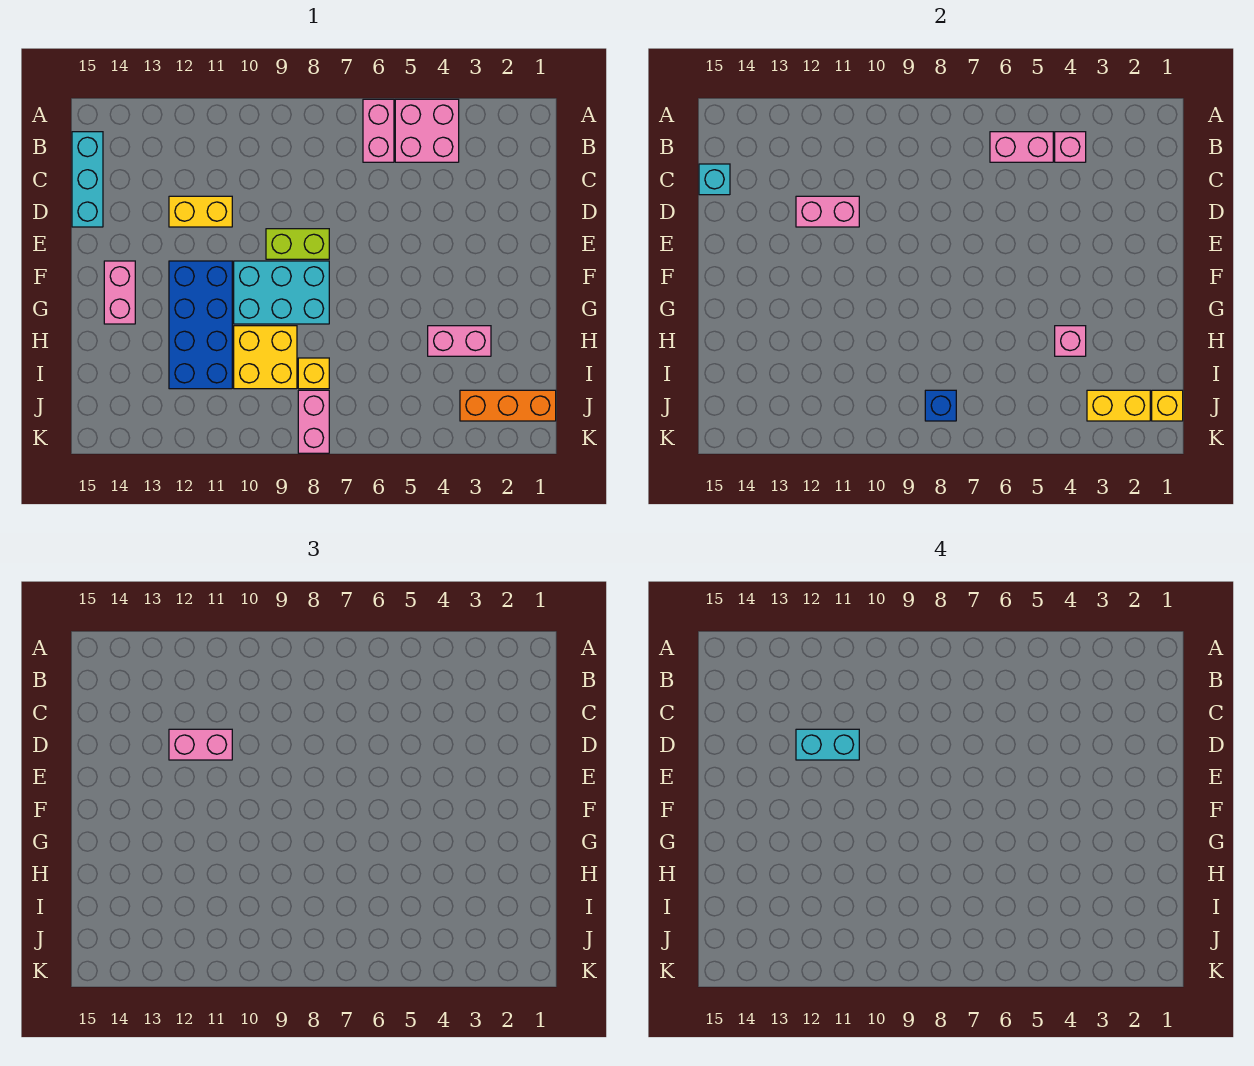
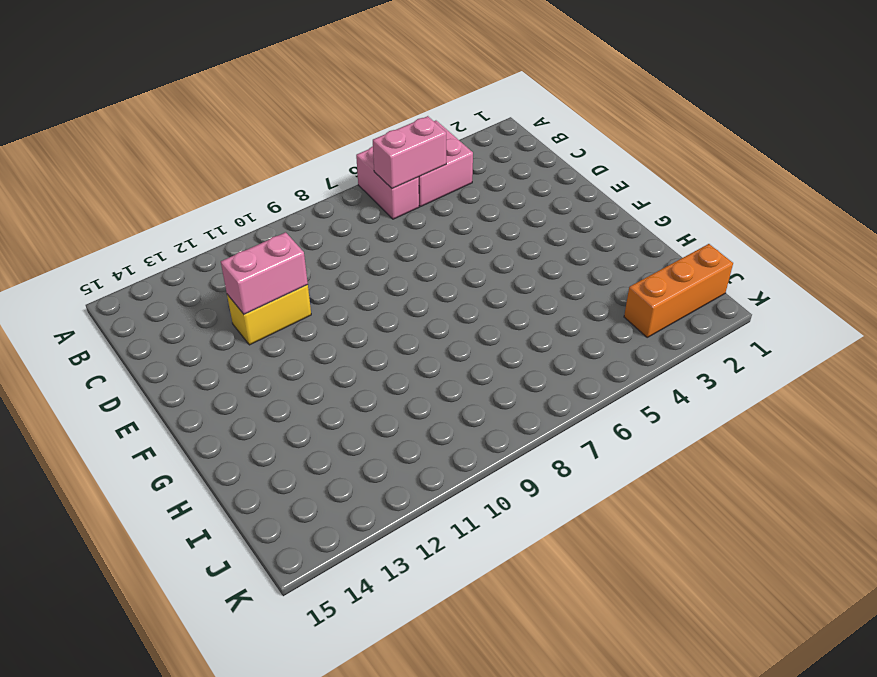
none -> cyan brick B15:D15 level 1
none -> lime brick E8:E9 level 1
none -> cyan brick F8:G10 level 1

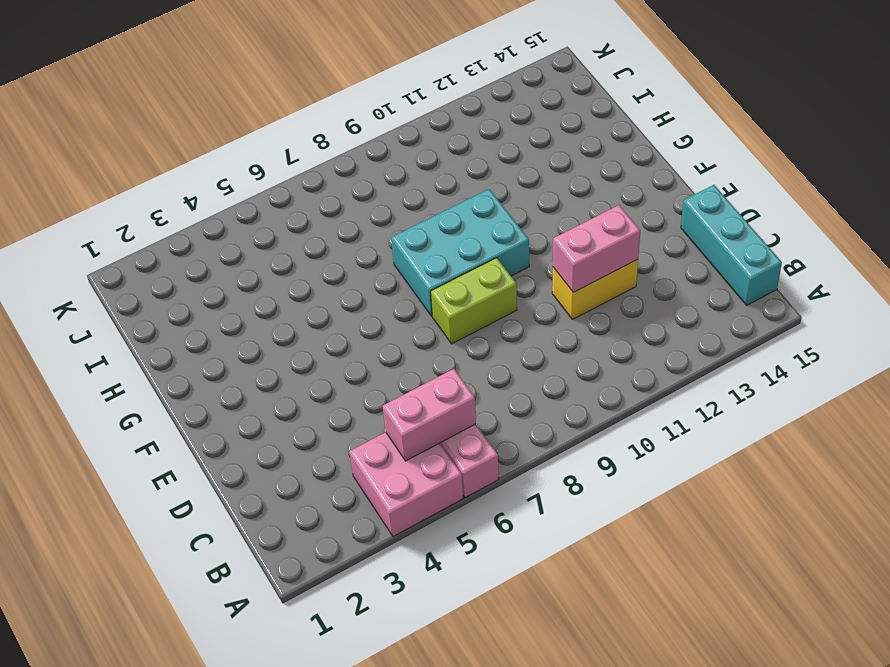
none -> blue brick F11:I12 level 1
none -> pink brick F14:G14 level 1
none -> pink brick H3:H4 level 1

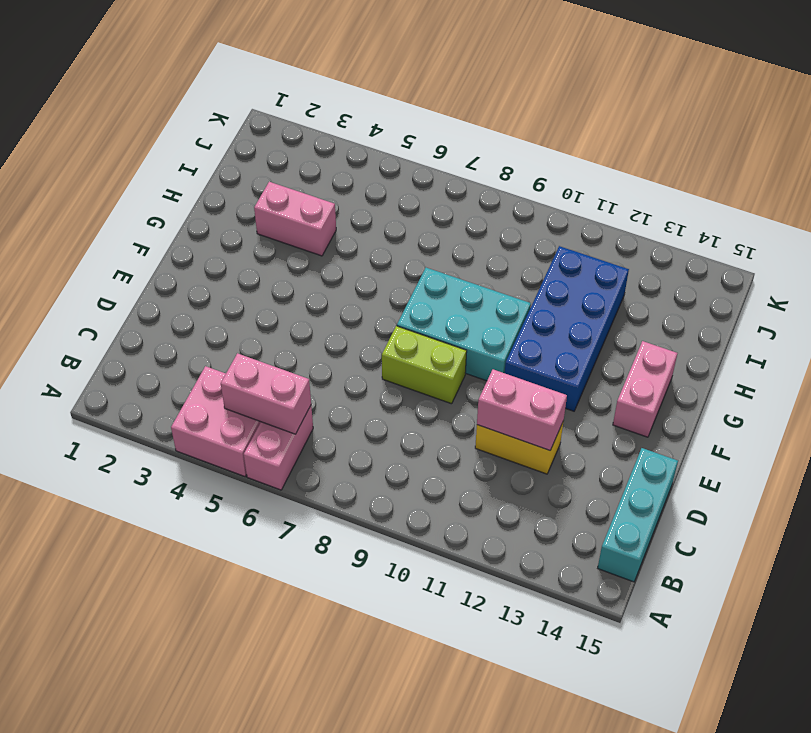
none -> yellow brick H9:I10 level 1
none -> yellow brick I8 level 1
none -> orange brick J1:J3 level 1

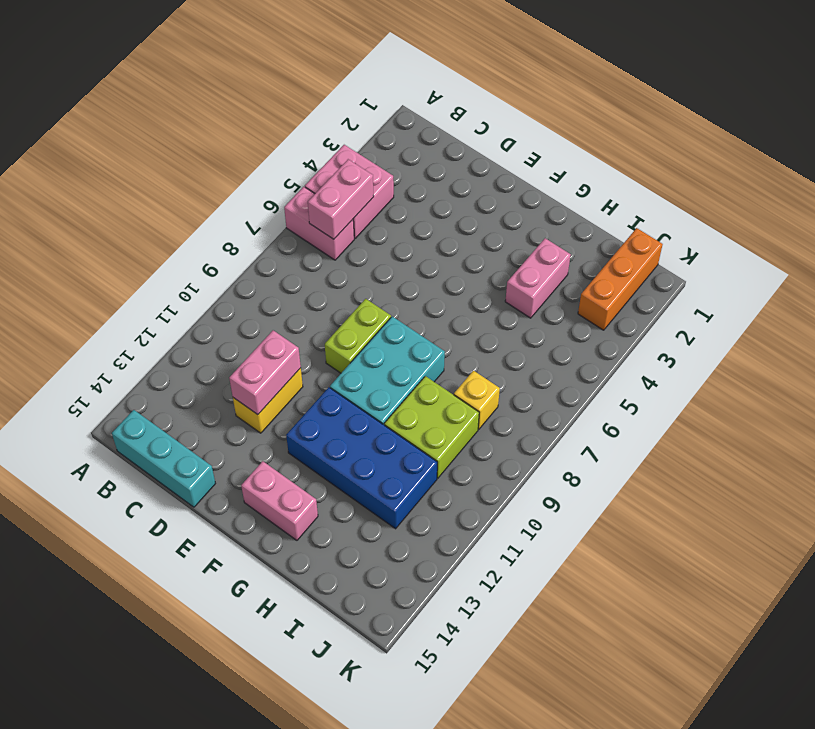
lime brick H9:I10 level 1 -> yellow brick H9:I10 level 1
none -> pink brick J8:K8 level 1
none -> pink brick B4 level 2
none -> cyan brick C15 level 2

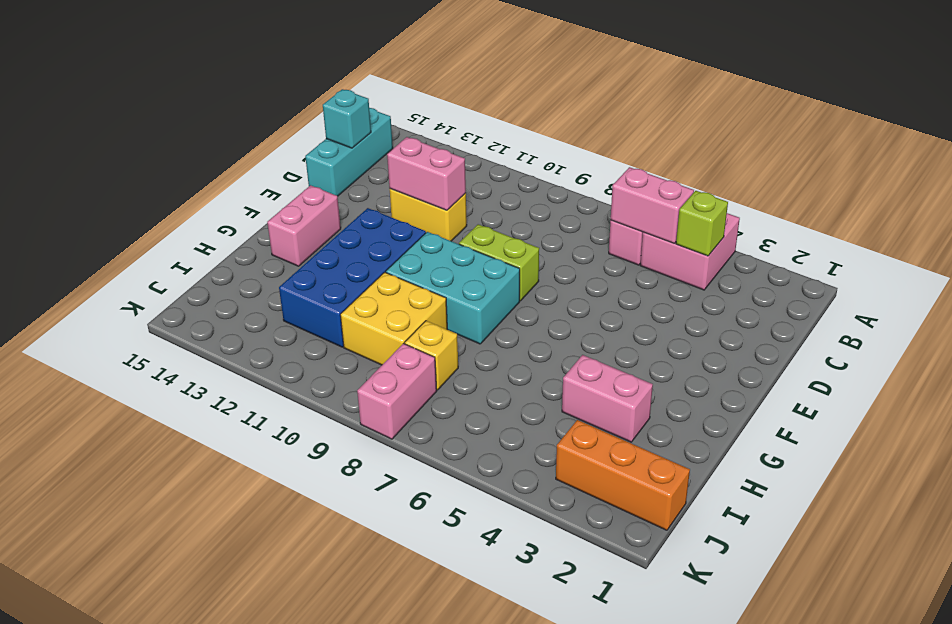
lime brick B4 level 2 -> pink brick B4 level 2
none -> pink brick H4 level 2
none -> yellow brick J1 level 2
none -> yellow brick J2:J3 level 2

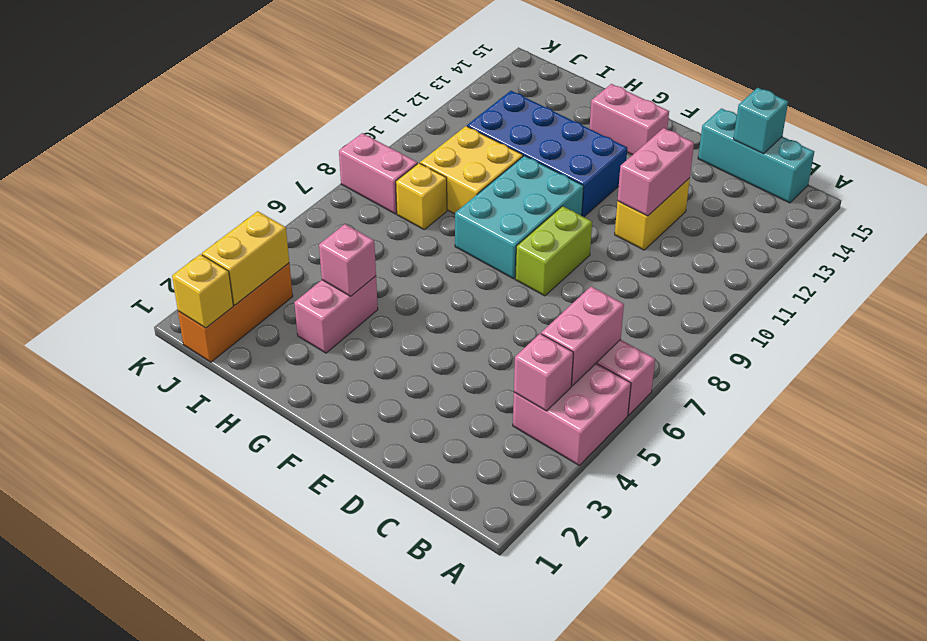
none -> blue brick J8 level 2
none -> pink brick D11:D12 level 3
none -> cyan brick D11:D12 level 4

